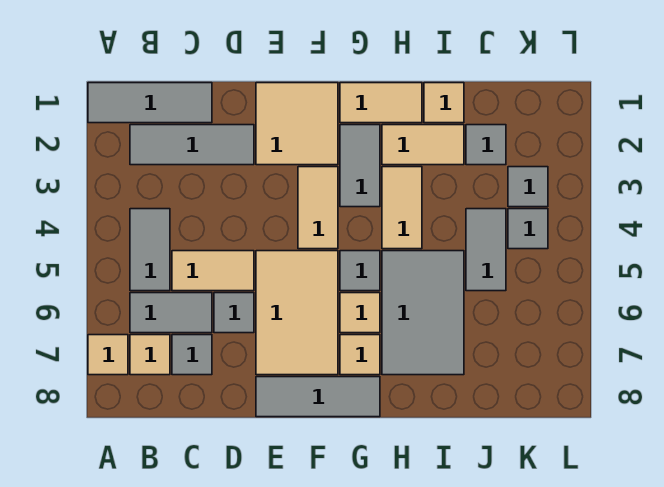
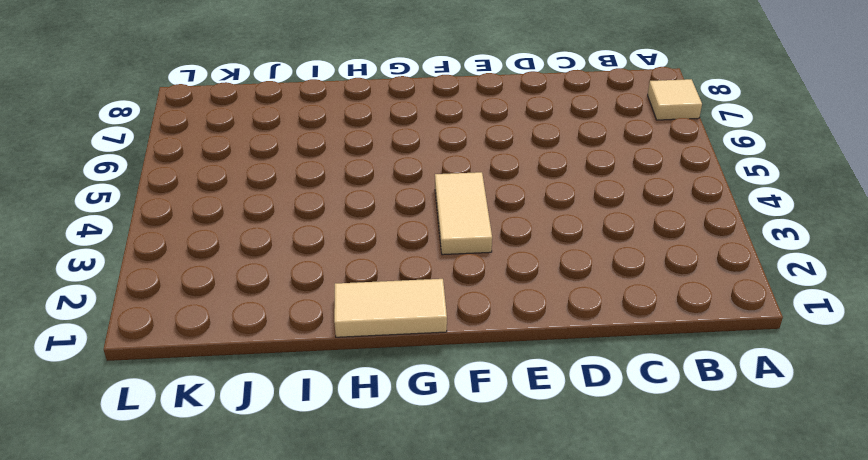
none -> grey tile A1:C1 level 1
none -> grey tile B2:D2 level 1
none -> grey tile B4:B5 level 1

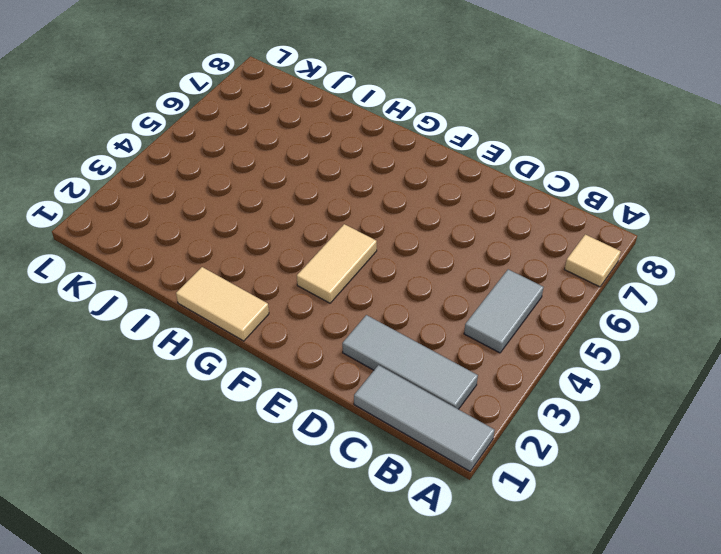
none -> grey tile B6:C6 level 1
none -> tan tile B7 level 1
none -> tan tile C5:D5 level 1

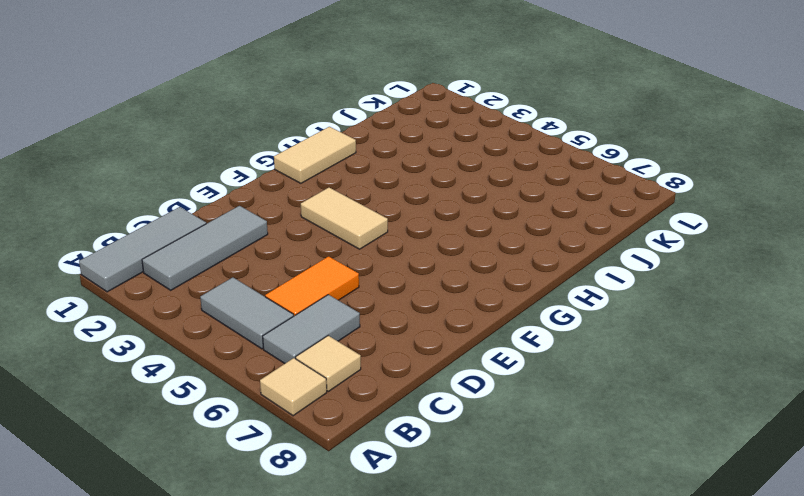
orange tile C5:D5 level 1 -> tan tile C5:D5 level 1
none -> grey tile C7 level 1
none -> grey tile D6 level 1
none -> tan tile E1:F2 level 1

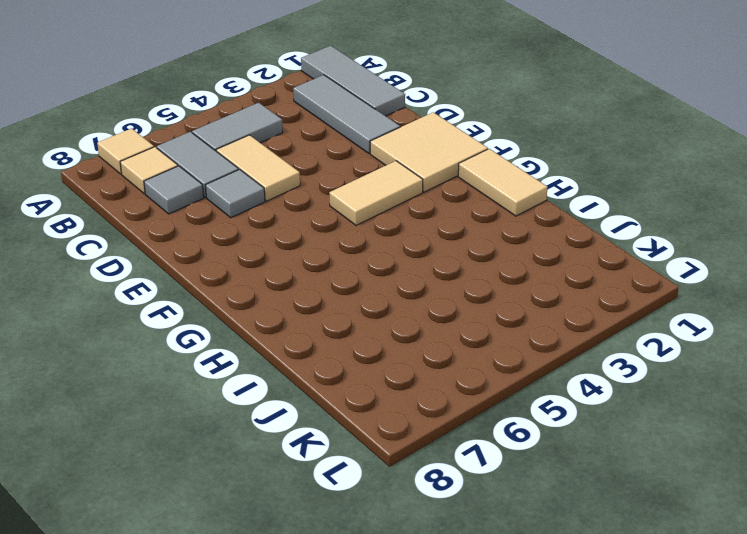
none -> tan tile E5:F7 level 1
none -> grey tile E8:G8 level 1
none -> grey tile G2:G3 level 1

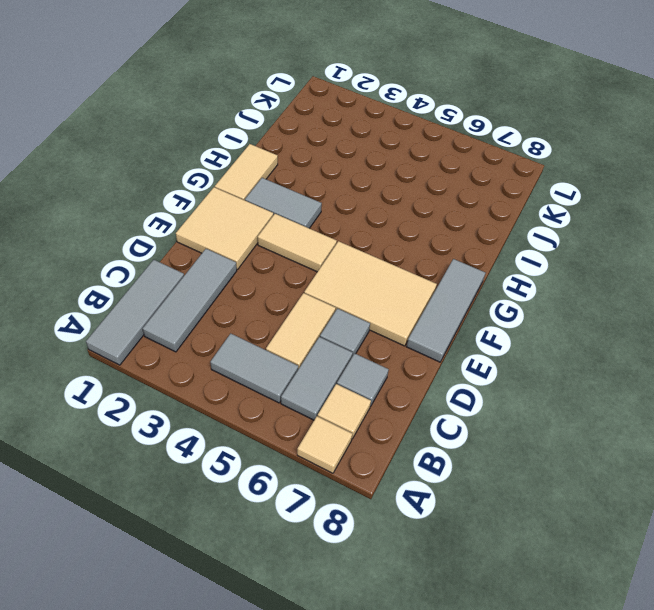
none -> grey tile G5 level 1
none -> tan tile G6 level 1
none -> tan tile G7 level 1

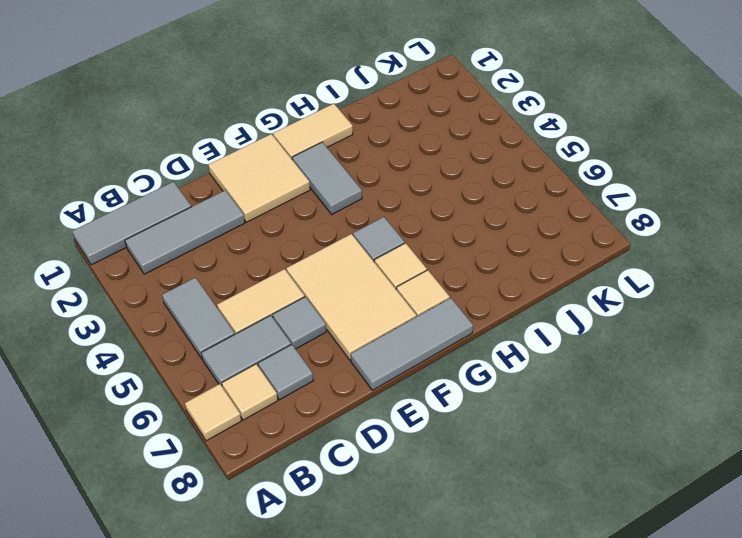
none -> tan tile F3:F4 level 1
none -> tan tile H2:I2 level 1
none -> tan tile H3:H4 level 1

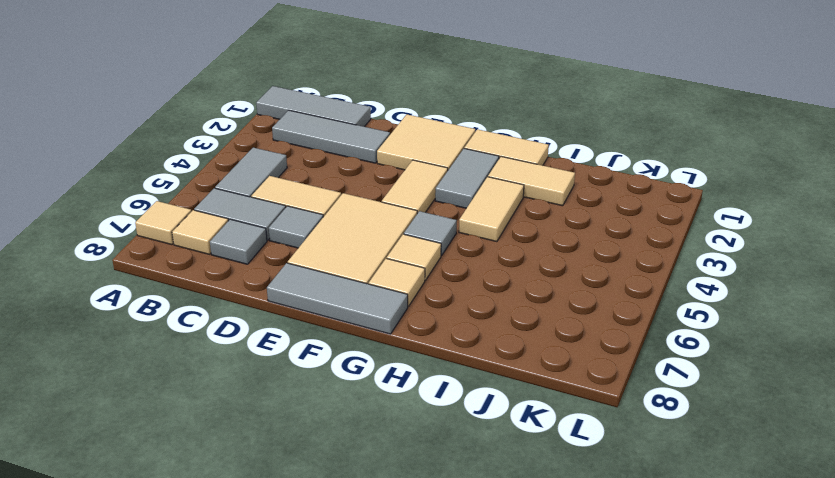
none -> grey tile H5:I7 level 1
none -> tan tile I1 level 1
none -> grey tile J2 level 1

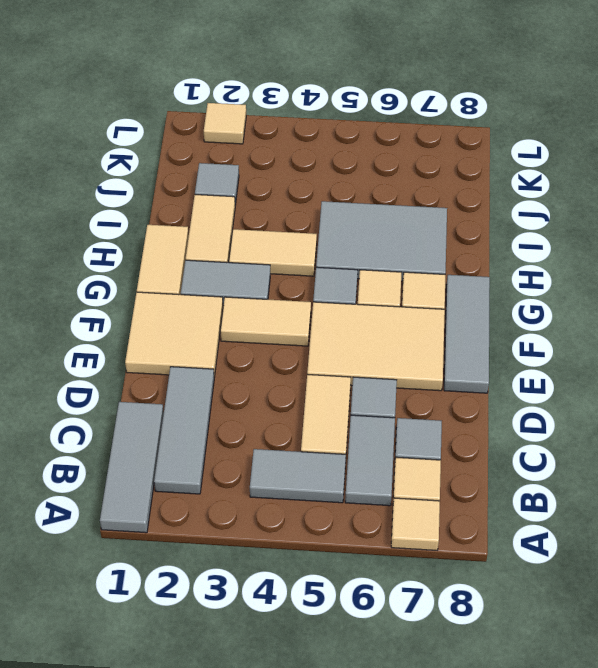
tan tile L2 level 1 -> tan tile I1 level 1
none -> grey tile J4:J5 level 1
none -> grey tile K3 level 1
none -> grey tile K4 level 1

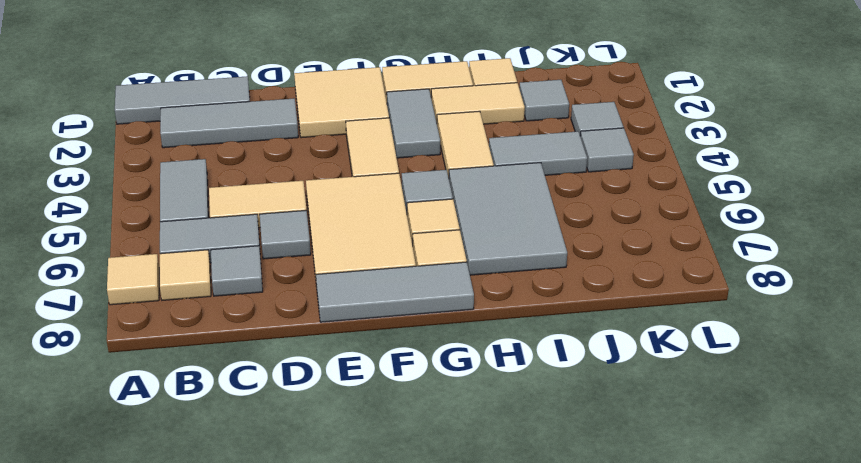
grey tile I4:J4 level 1 -> grey tile J4:J5 level 1

